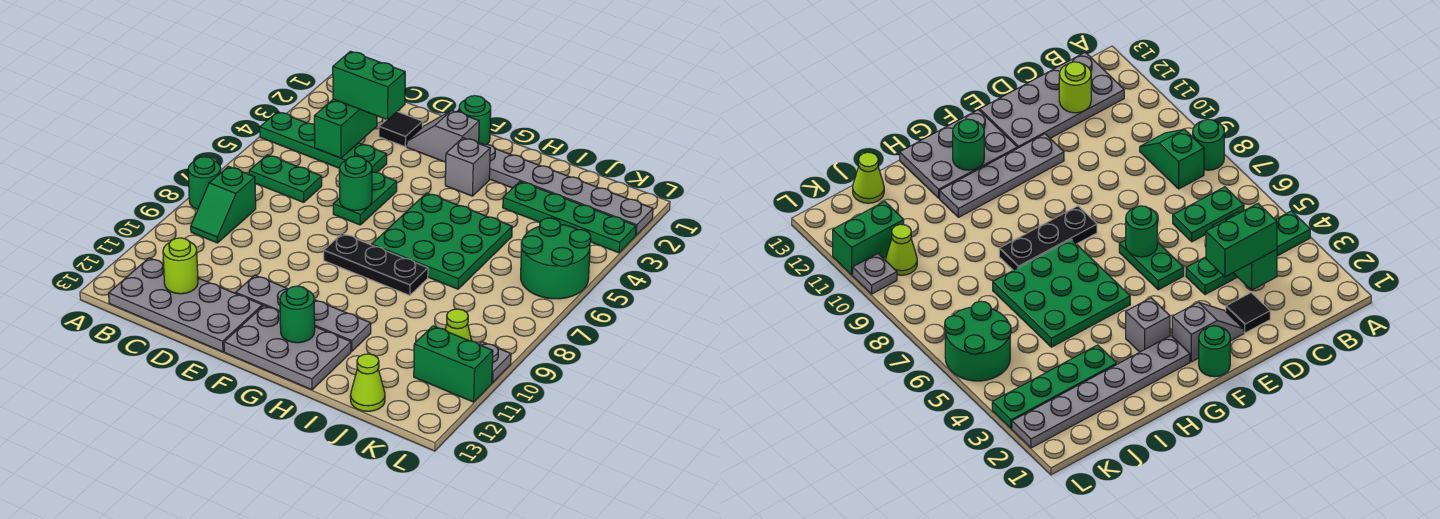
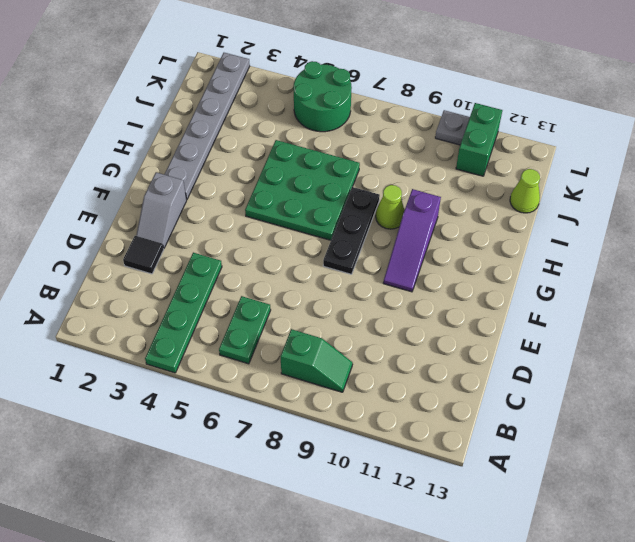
purple slope F10:H10 level 1 top H -> none
lime cone H9 level 1 -> lime cone K10 level 1
none -> green round brick A8 level 1
none -> grey plate B12:E13 level 1
none -> green plate E5:E6 level 1

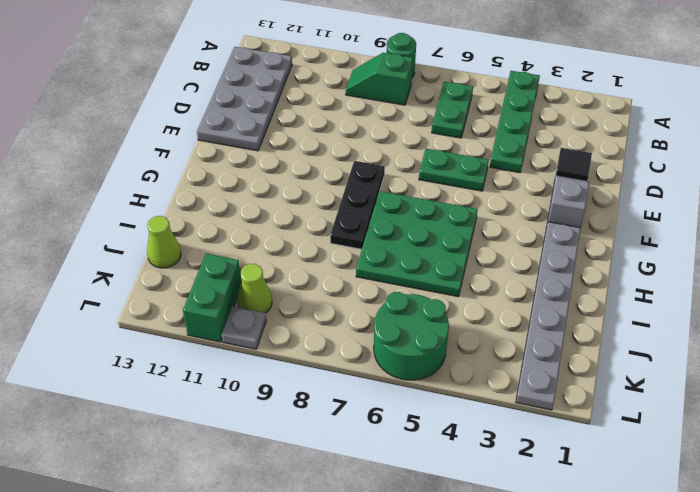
none -> grey plate E11:H11 level 1
none -> green round brick F1 level 1
none -> grey plate F12:H13 level 1

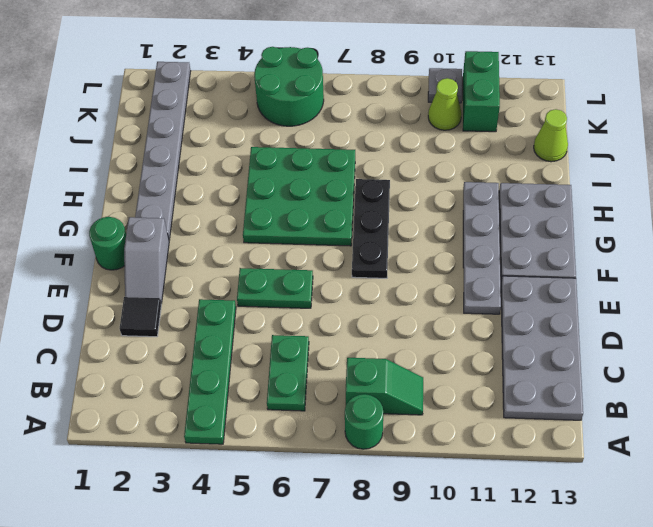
none -> grey brick G3 level 1
none -> green plate I3:L3 level 1
none -> green brick C3:C4 level 2

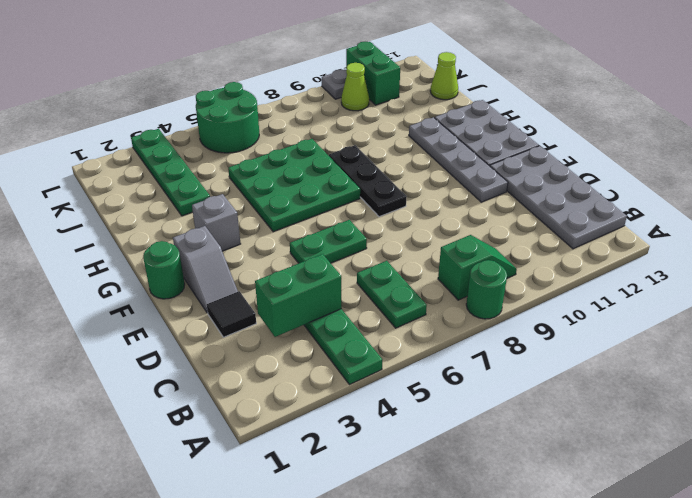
none -> grey plate G2:L2 level 1
none -> lime round brick C12 level 2
none -> green round brick E6 level 2

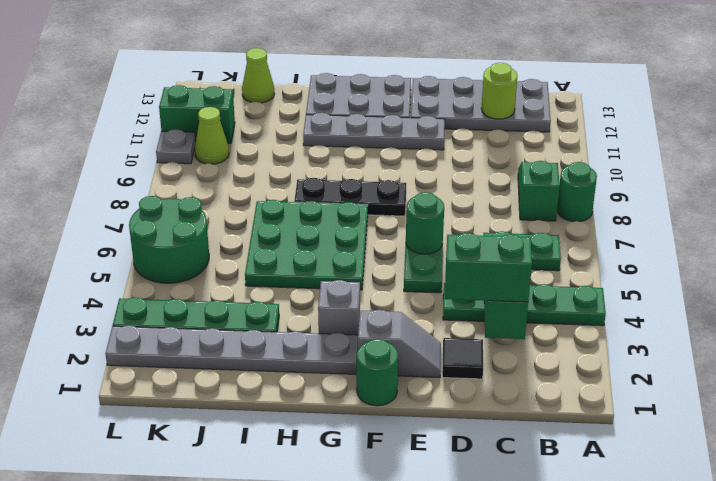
none -> green round brick G12 level 2

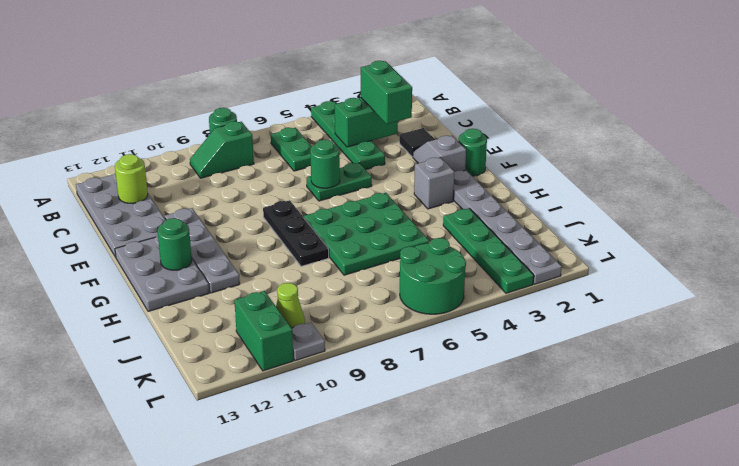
none -> lime cone J13 level 1

